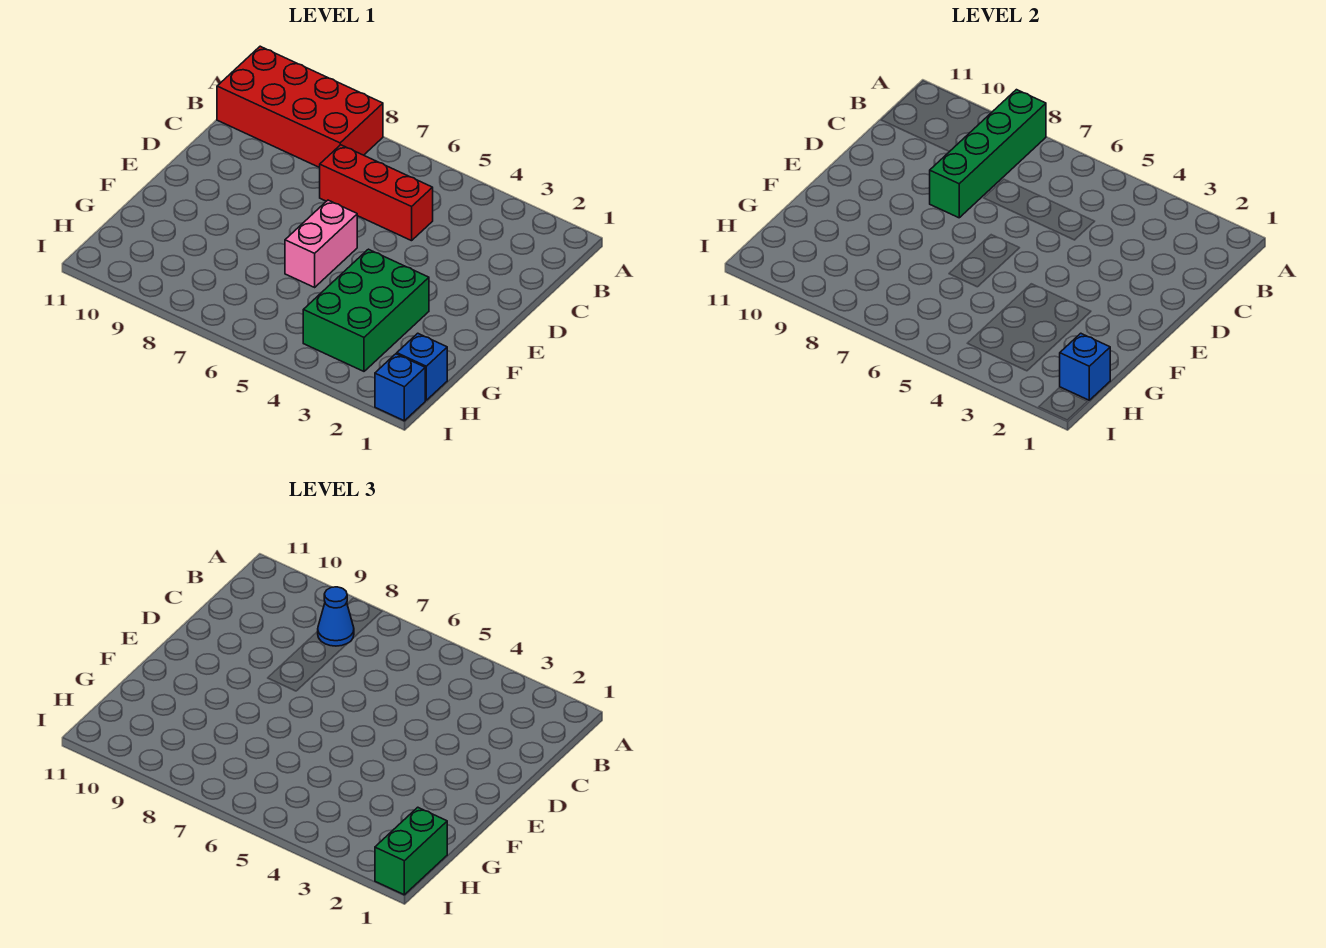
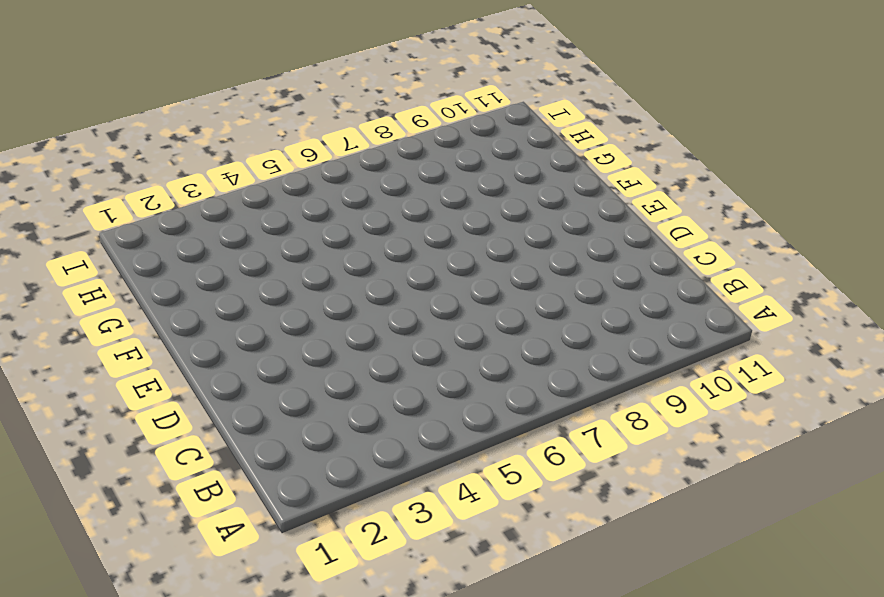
none -> red brick A8:B11 level 1
none -> red brick C5:C7 level 1

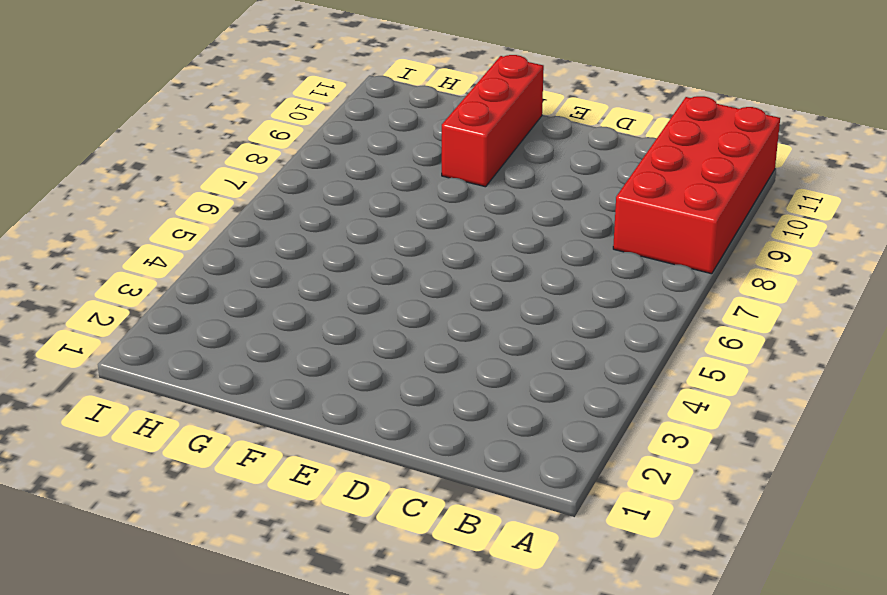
red brick F9:F11 level 1 -> red brick C5:C7 level 1
none -> pink brick E6:F6 level 1
none -> green brick F3:H4 level 1

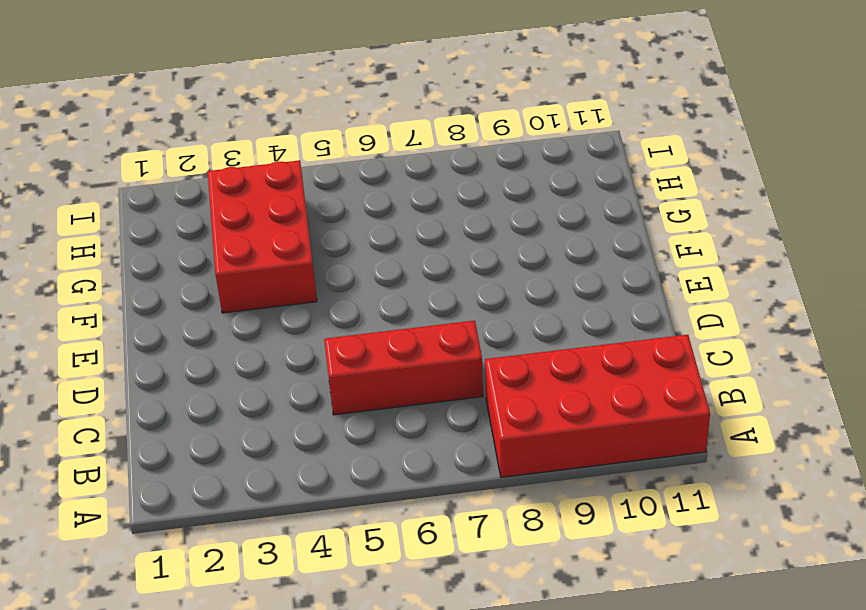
red brick F3:H4 level 1 -> green brick F3:H4 level 1
none -> pink brick E6:F6 level 1
none -> blue brick H1 level 1

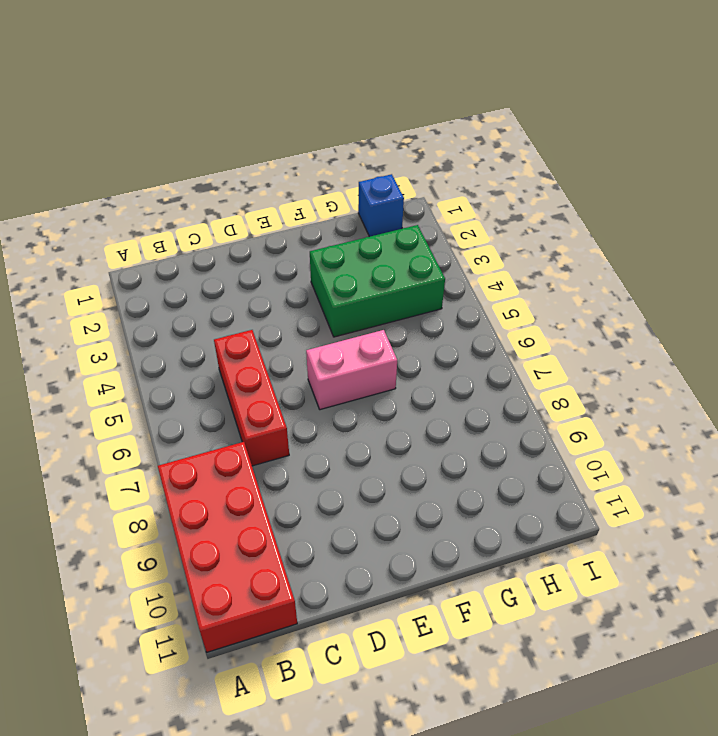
none -> blue brick I1 level 1
none -> green brick A8:D8 level 2

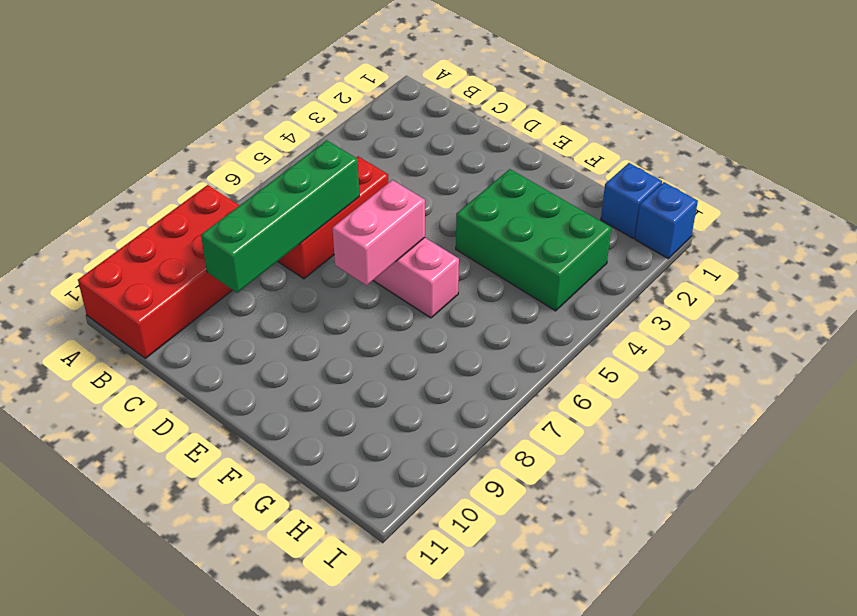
green brick C6:C9 level 2 -> green brick A8:D8 level 2
pink brick E6:E7 level 2 -> none
none -> blue brick H1 level 2
none -> blue cone B8 level 3

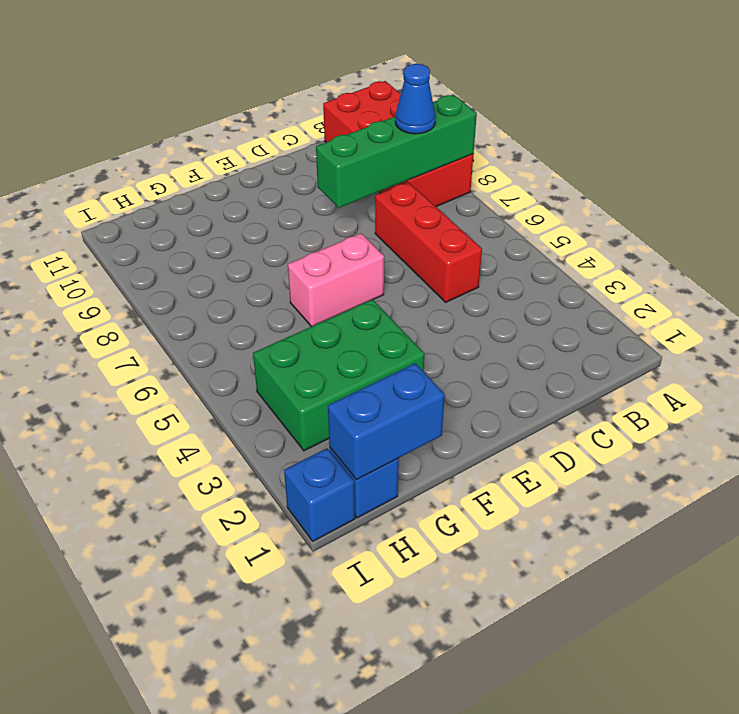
blue brick G1:H1 level 2 -> blue brick H1 level 2
none -> green brick H1:I1 level 3

